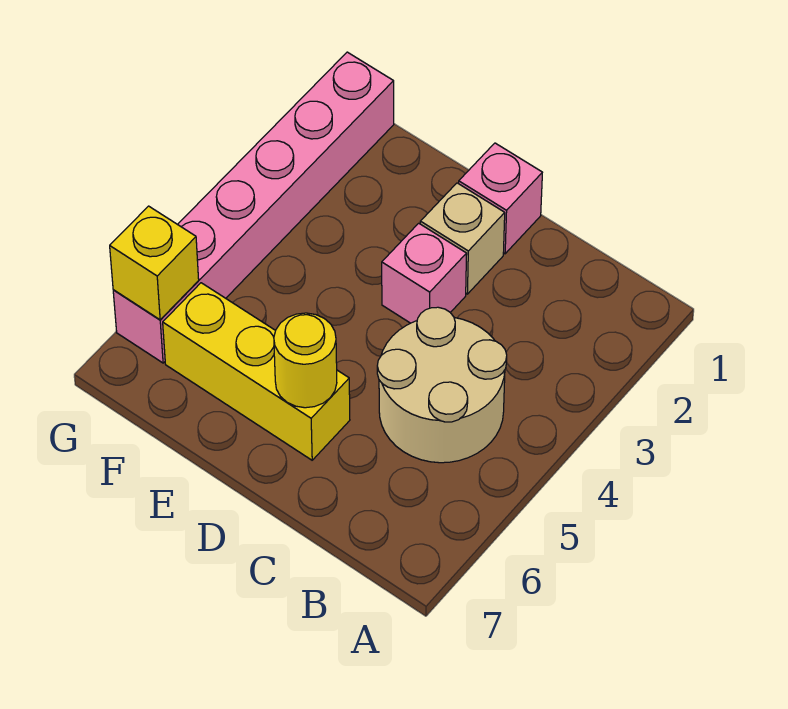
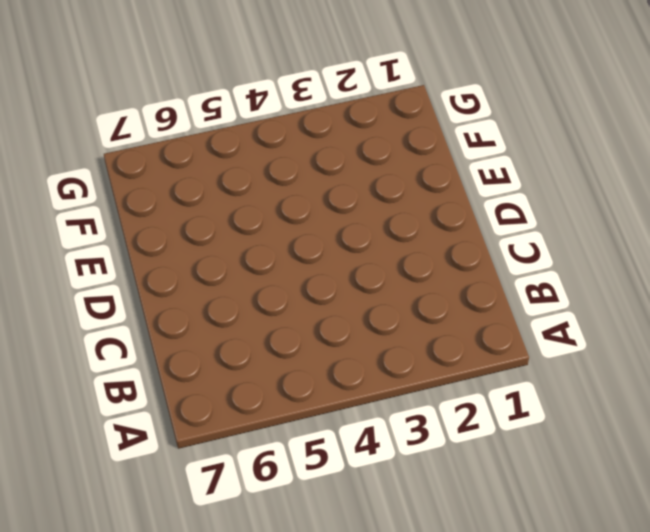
none -> tan round brick B4:C5 level 1
none -> pink brick D1 level 1

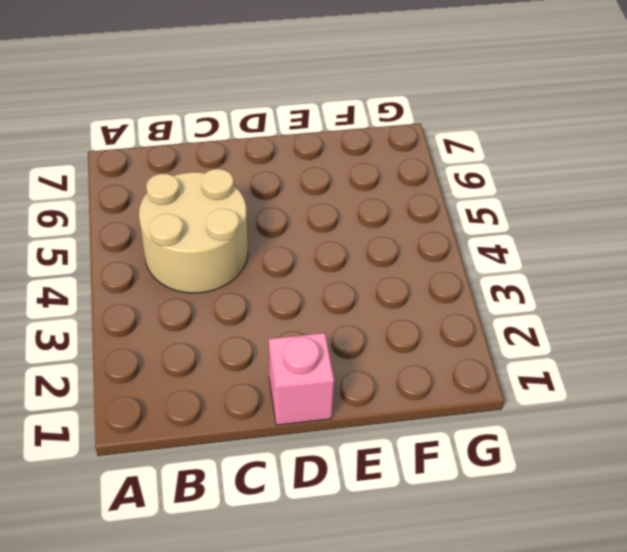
none -> tan brick D2 level 1
none -> pink brick D3 level 1

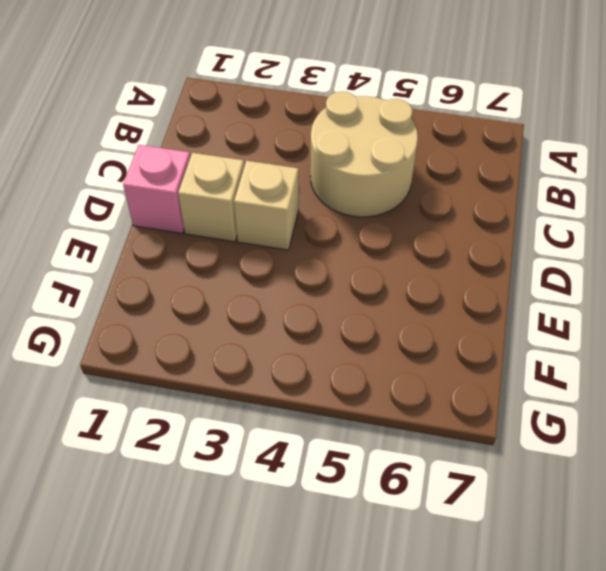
tan brick D3 level 1 -> pink brick D3 level 1
none -> yellow brick D6:F6 level 1
none -> pink brick G1:G6 level 1

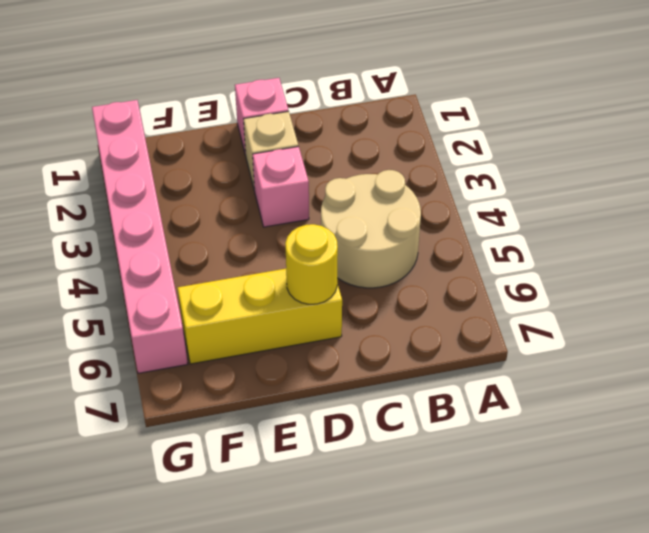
none -> yellow brick G6 level 2

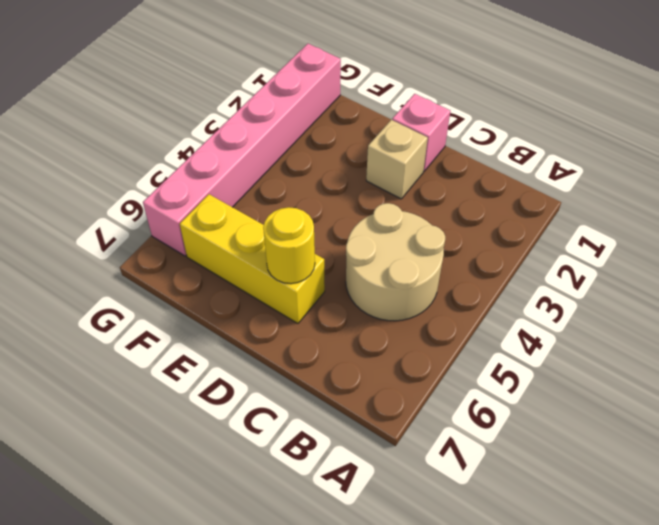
none -> pink brick D3 level 1
none -> yellow brick G6 level 2

